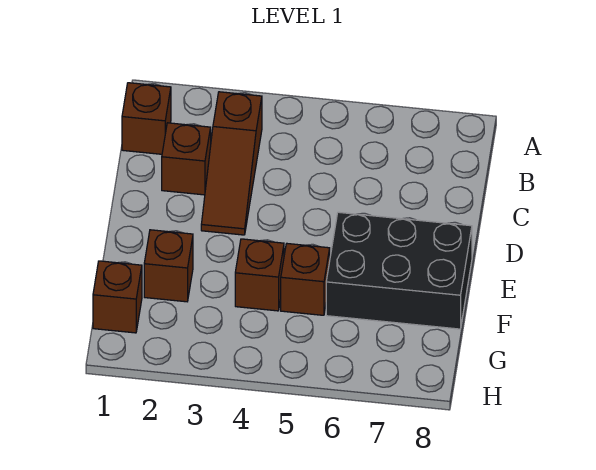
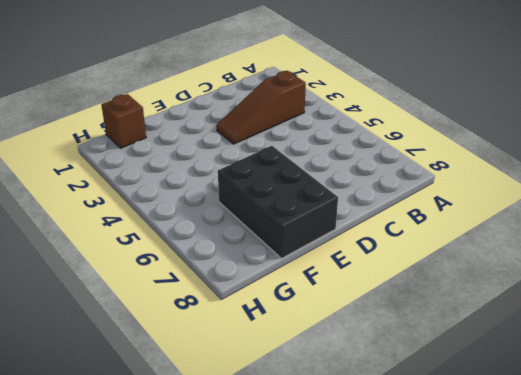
none -> brown brick B1 level 1
none -> brown brick C2 level 1

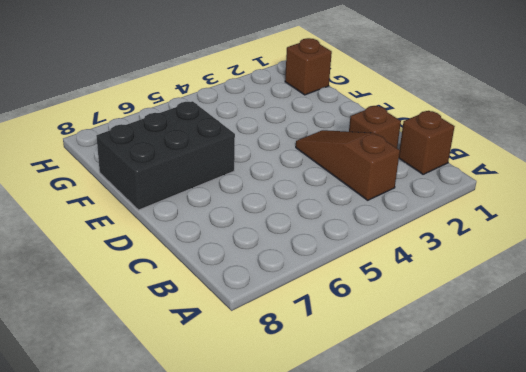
none -> brown brick F2 level 1
none -> brown brick F4 level 1

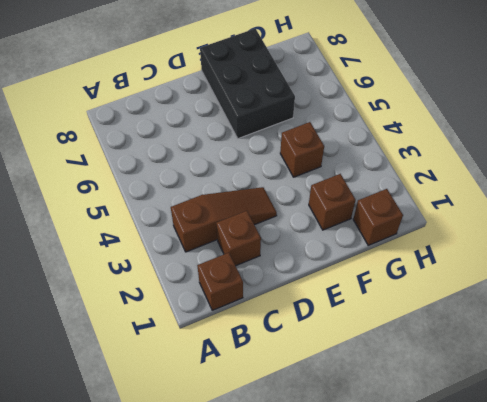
none -> brown brick F5 level 1

